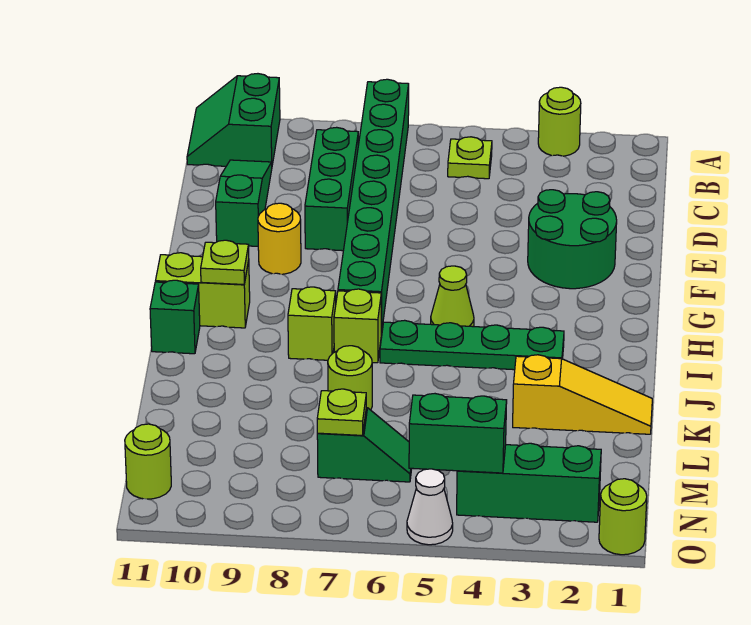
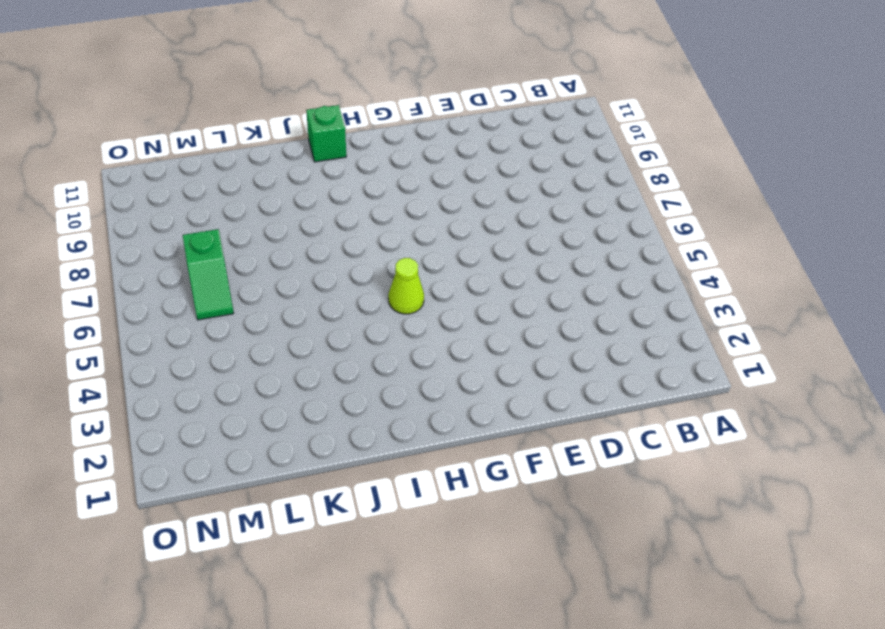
none -> lime round brick A3 level 1
none -> green brick A7:H7 level 1
none -> green slope A10:B11 level 1 top 10

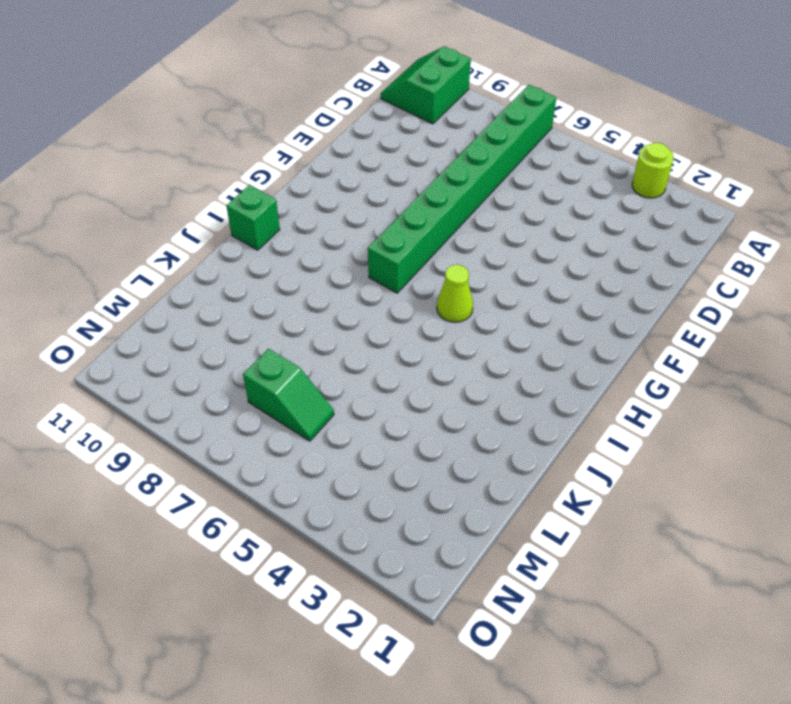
none -> lime plate B5 level 1
none -> green brick C8:E8 level 1
none -> green slope C10:E10 level 1 top E

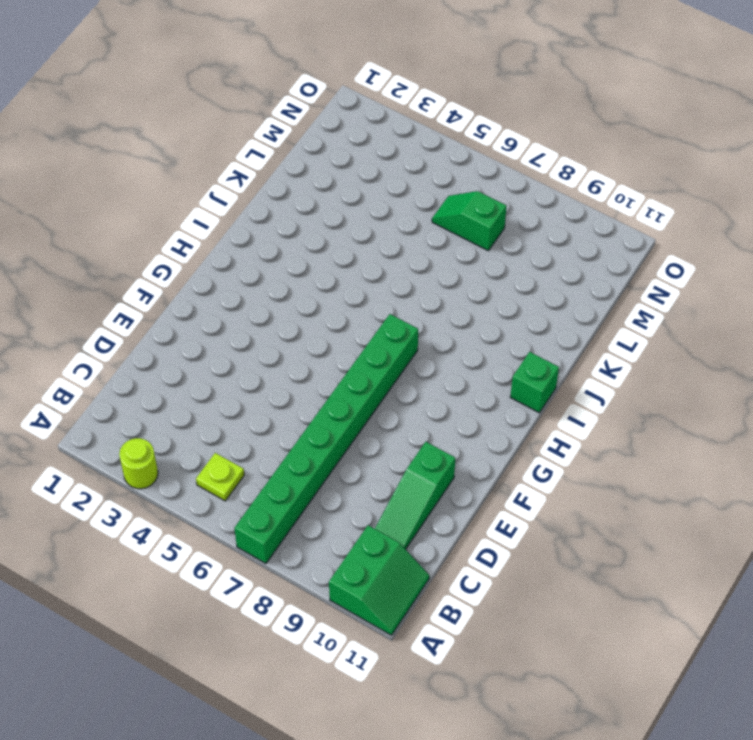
none -> green brick C8:E8 level 1
none -> green round brick E2:F3 level 1
none -> yellow round brick F9 level 1

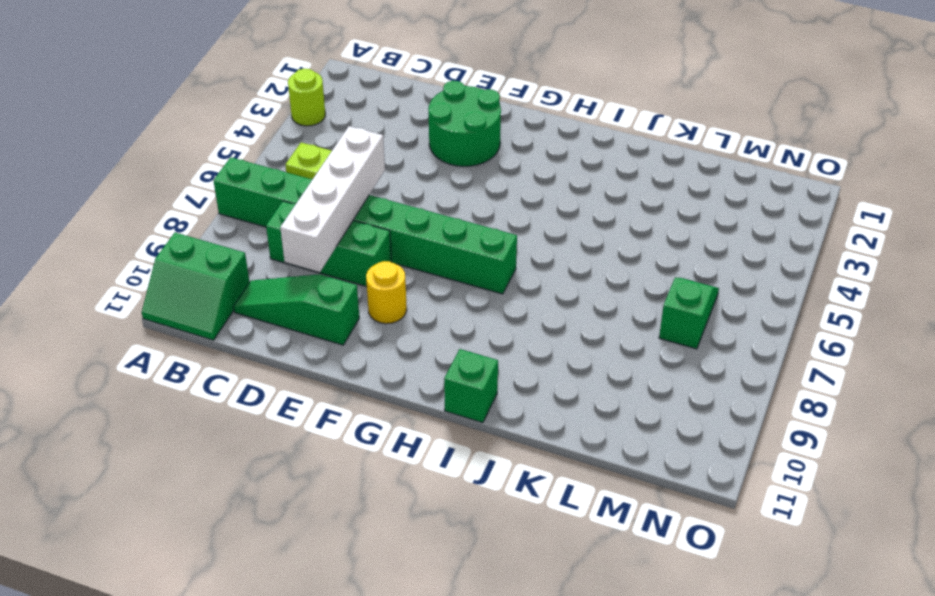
white brick D6:D9 level 2 -> none
none -> lime cone H5 level 1
none -> lime brick H10:H11 level 1
none -> green plate I3:I6 level 1

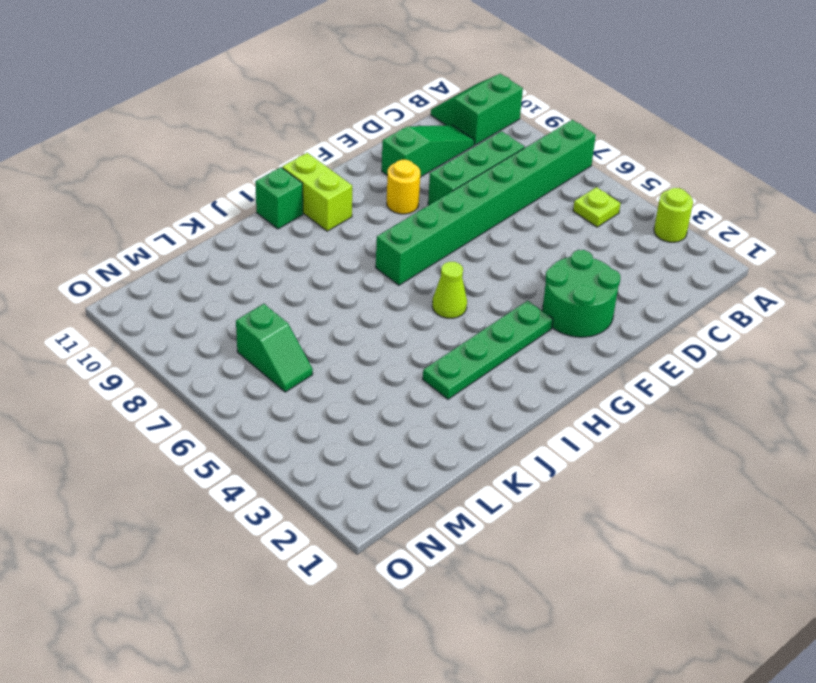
green plate G3:J3 level 1 -> green plate I3:I6 level 1
none -> lime brick I7 level 1
none -> lime brick I8 level 1
none -> yellow slope K1:K3 level 1 top 3

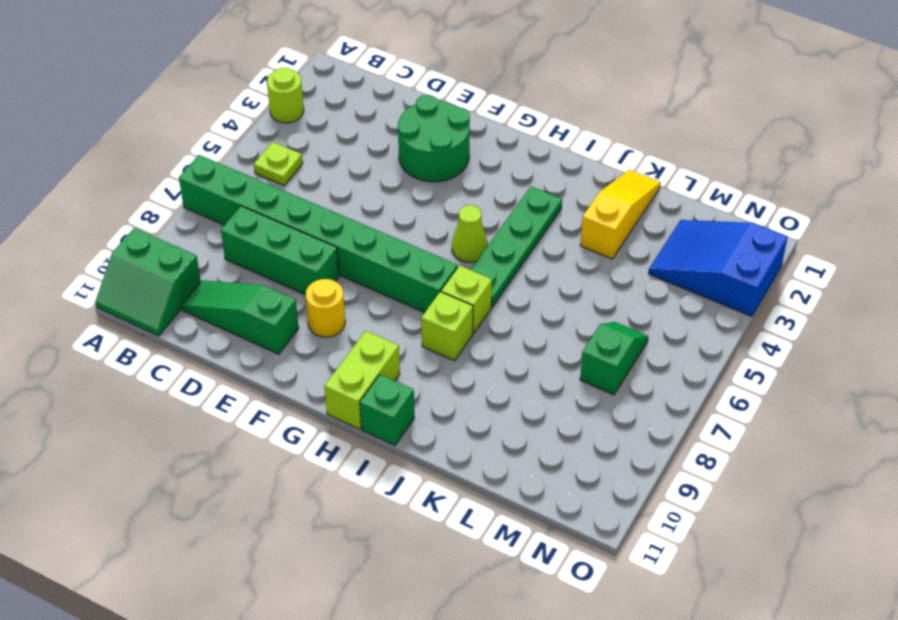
blue slope M2:O3 level 1 top O -> green brick N2:N4 level 1
none -> lime round brick K7 level 1
none -> lime round brick N11 level 1
none -> lime round brick O1 level 1

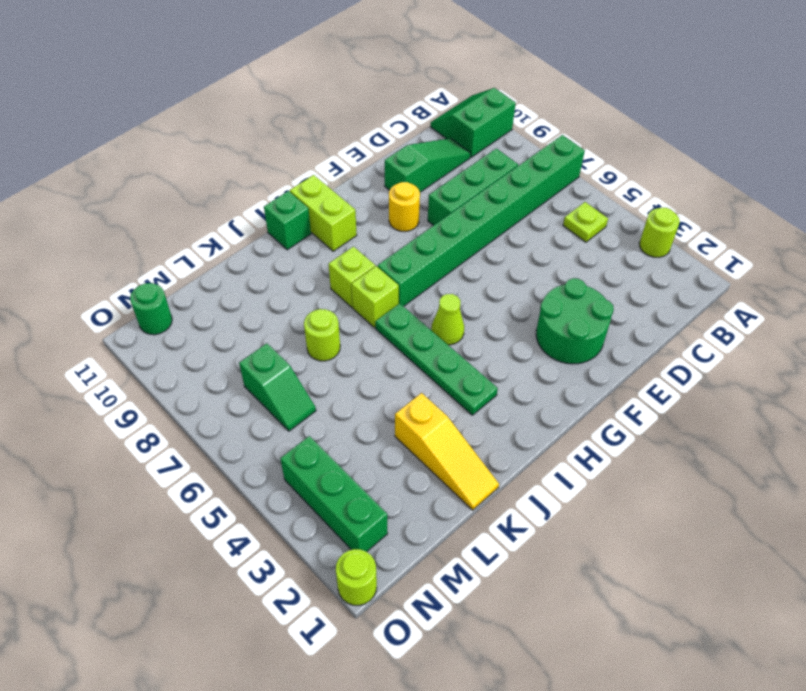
green round brick N11 level 1 -> lime round brick N11 level 1
none -> white cone O5 level 1
none -> lime plate H10 level 2
none -> lime plate M7 level 2

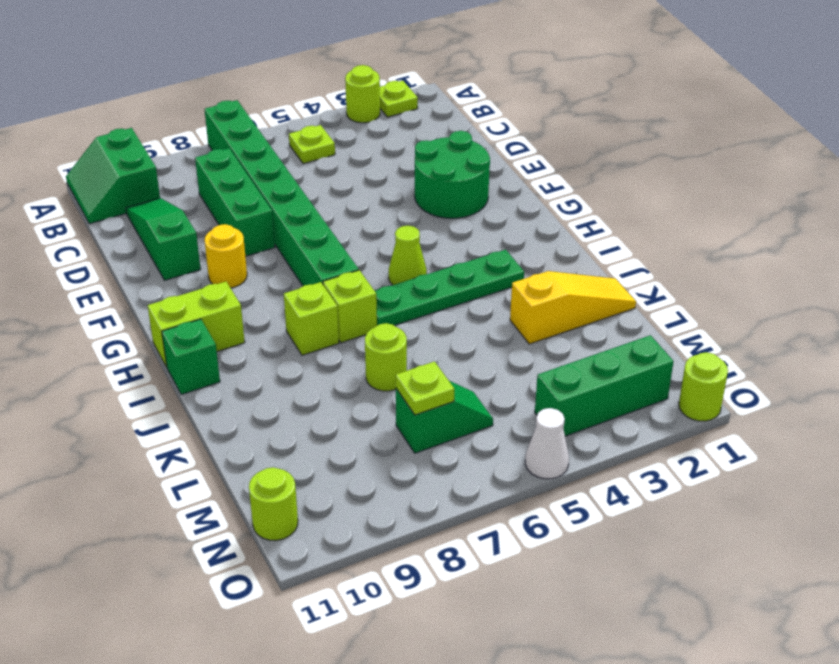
lime plate A2 level 1 -> lime plate H10 level 2
none -> green brick N4:N5 level 2

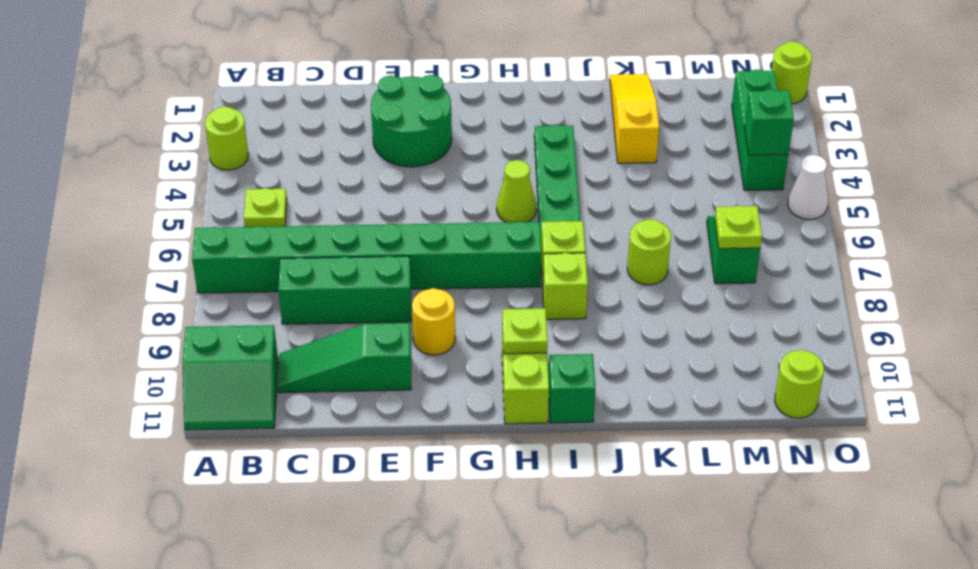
green brick N4 level 2 -> green brick N4:N5 level 2

